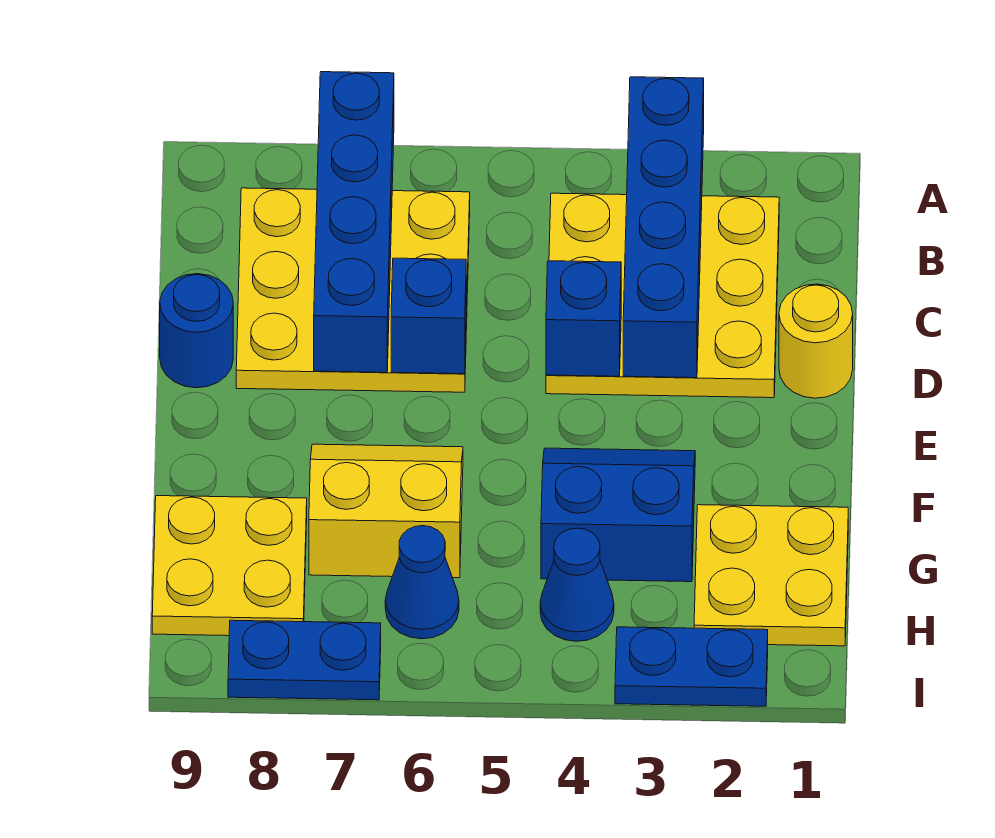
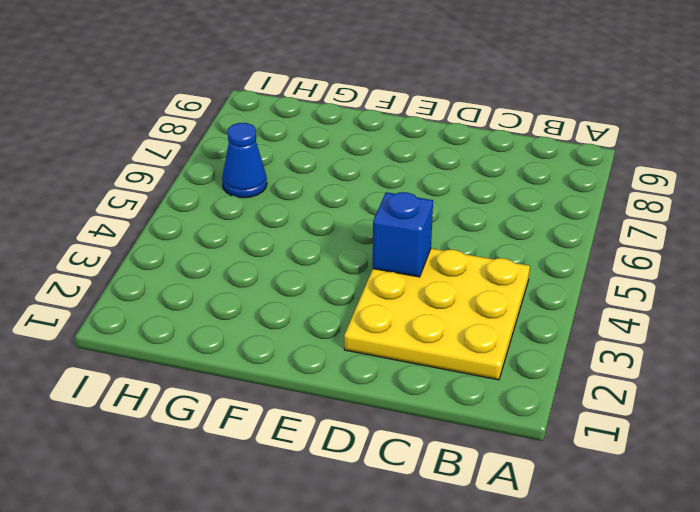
none -> yellow plate B6:D8 level 1
none -> yellow round brick D1 level 1
none -> blue round brick D9 level 1

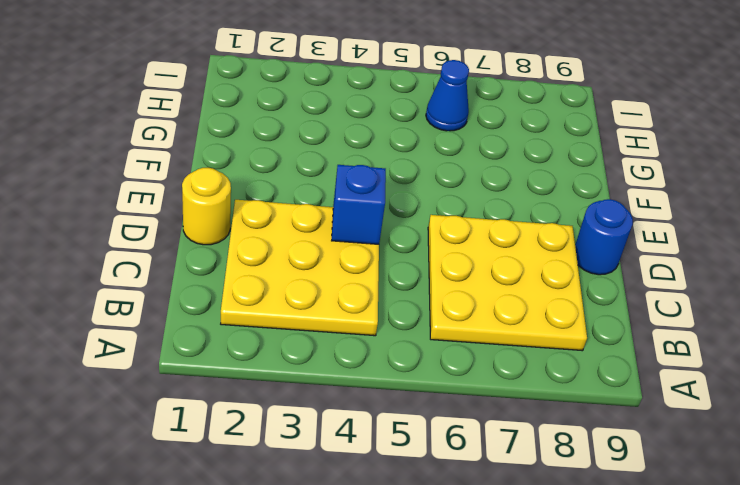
none -> blue slope F3:G4 level 1 top G
none -> yellow slope F6:G7 level 1 top G
none -> yellow plate G1:H2 level 1

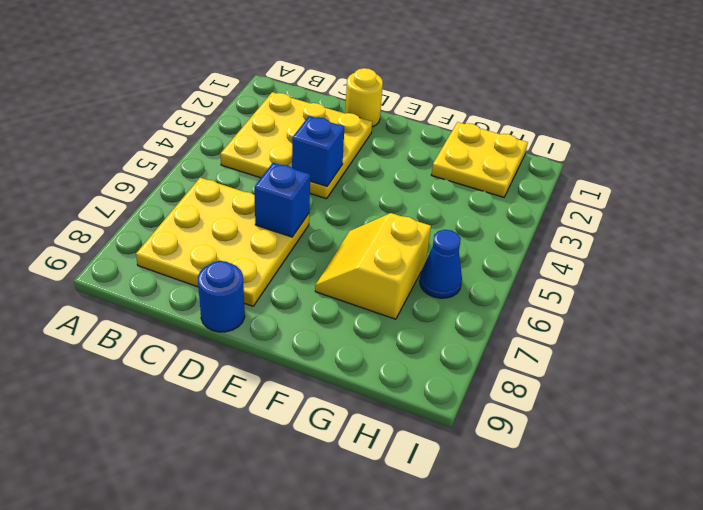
none -> blue slope F3:G4 level 1 top G
none -> yellow plate G8:H9 level 1
none -> blue cone H4 level 1

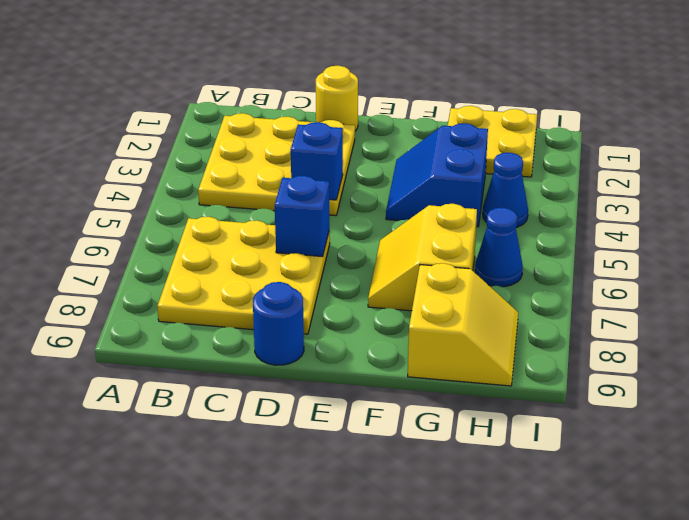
yellow slope G8:H9 level 1 top G -> yellow plate G8:H9 level 1
none -> blue plate I2:I3 level 1
none -> blue plate I7:I8 level 1
none -> blue brick A3:D3 level 2

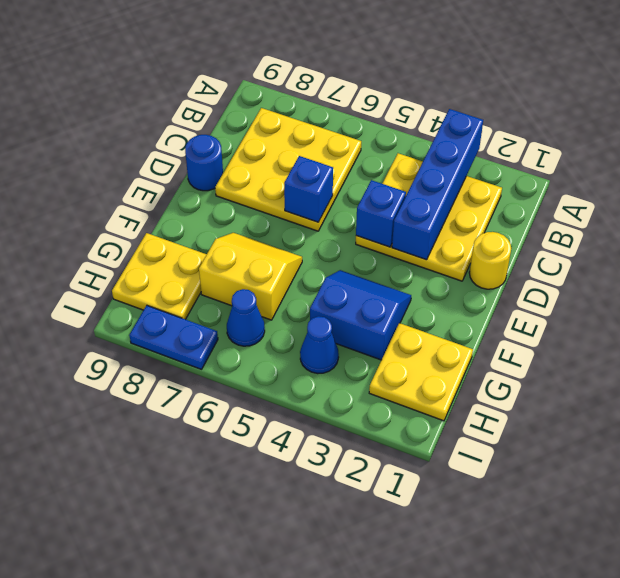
none -> blue plate I2:I3 level 1
none -> blue brick A7:D7 level 2

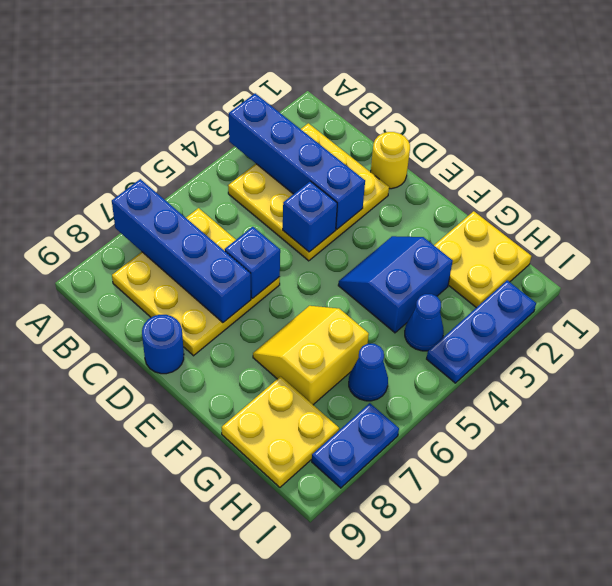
blue plate I2:I4 level 1 -> blue plate I2:I3 level 1

